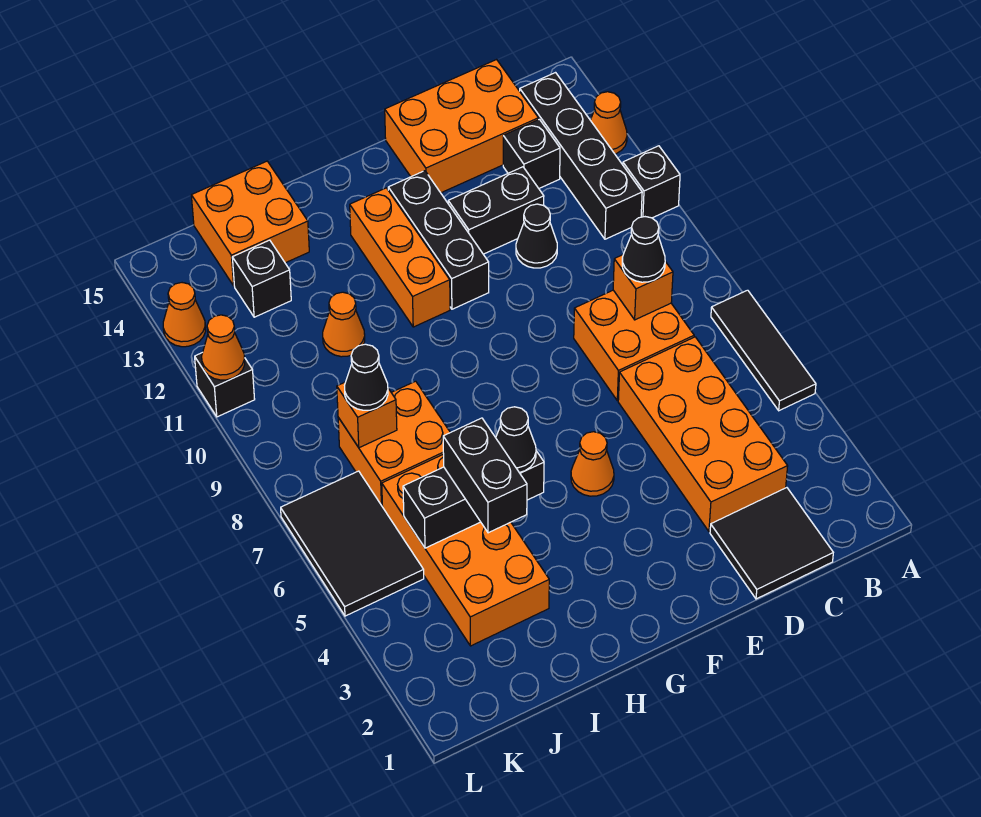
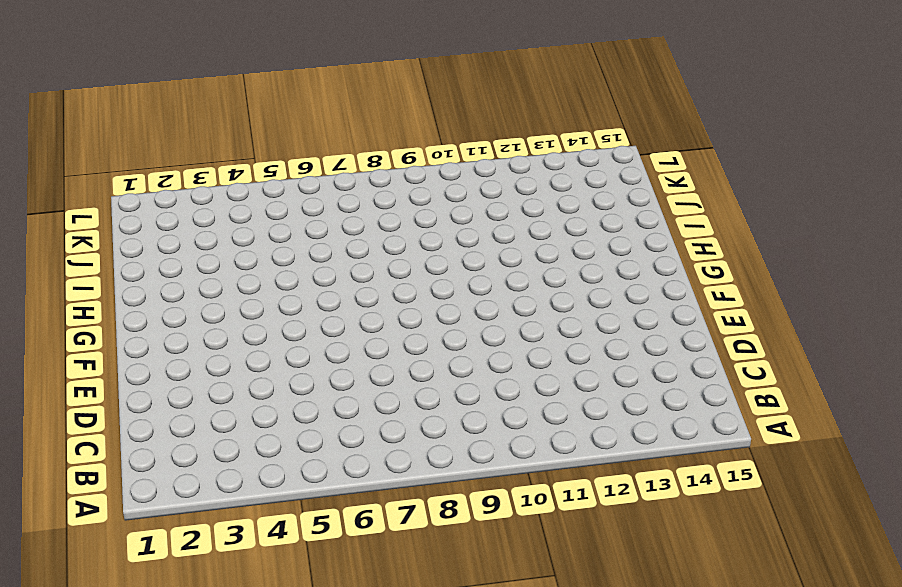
none -> black tile A5:A7 level 1
none -> black brick A11 level 1
none -> orange cone A13 level 1
none -> black brick B11:B14 level 1

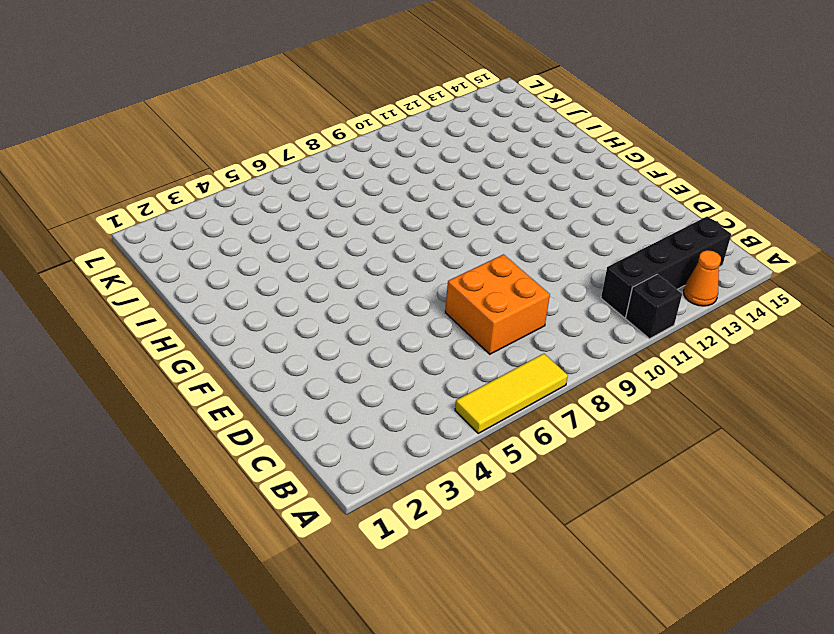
yellow tile A5:A7 level 1 -> black tile A5:A7 level 1
none -> black tile C1:D2 level 1
none -> orange brick C3:D6 level 1
none -> black brick C13 level 1
none -> orange brick C14:E15 level 1

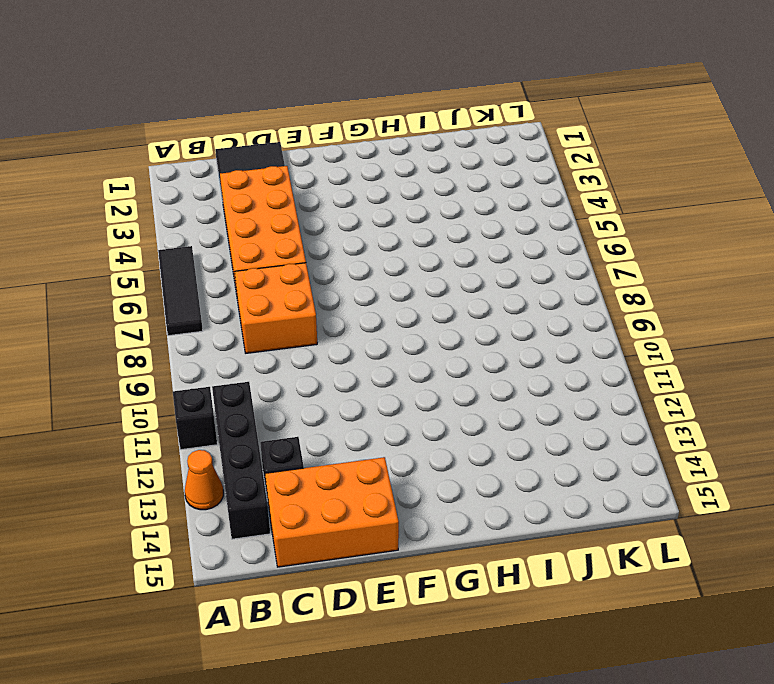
none -> black cone D11 level 1
none -> black brick D12:E12 level 1
none -> orange cone F5 level 1
none -> black brick F11:F13 level 1

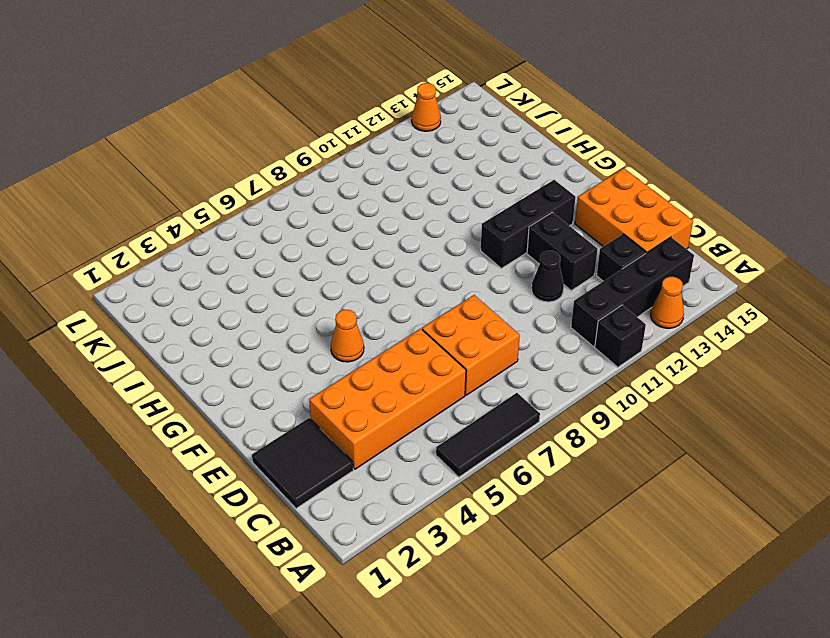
none -> orange brick G11:G13 level 1
none -> orange brick I3:J6 level 1
none -> orange brick I7:J8 level 1
none -> orange cone I11 level 1

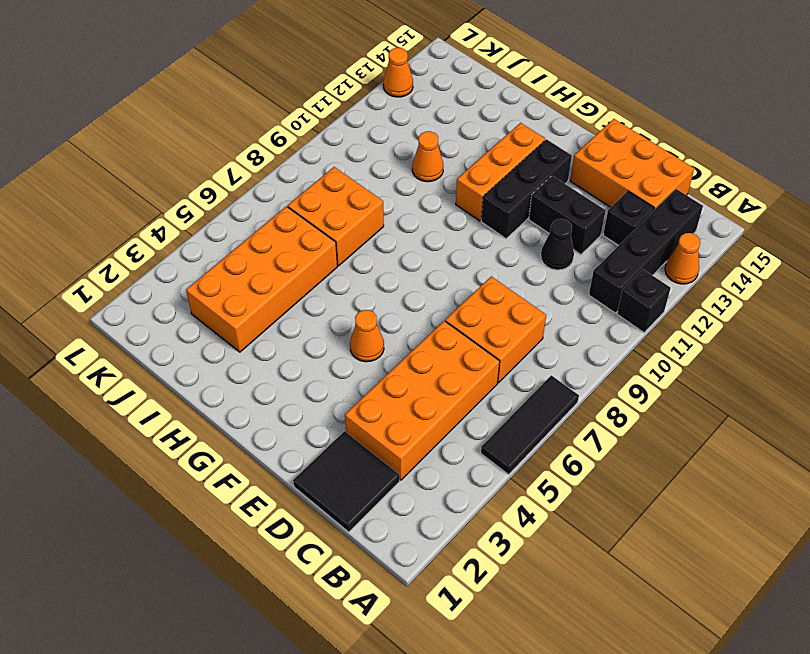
none -> orange brick I14:J15 level 1
none -> black brick J13 level 1
none -> black tile K5:L7 level 1
none -> black brick L11 level 1

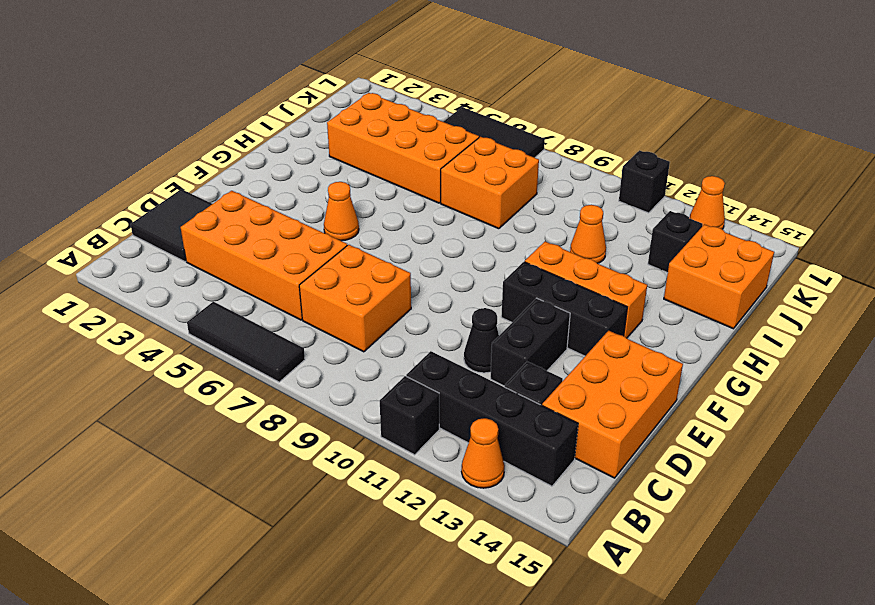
none -> orange brick C8 level 2
none -> black brick H5:J5 level 2
none -> orange brick J8 level 2
none -> orange cone L11 level 2

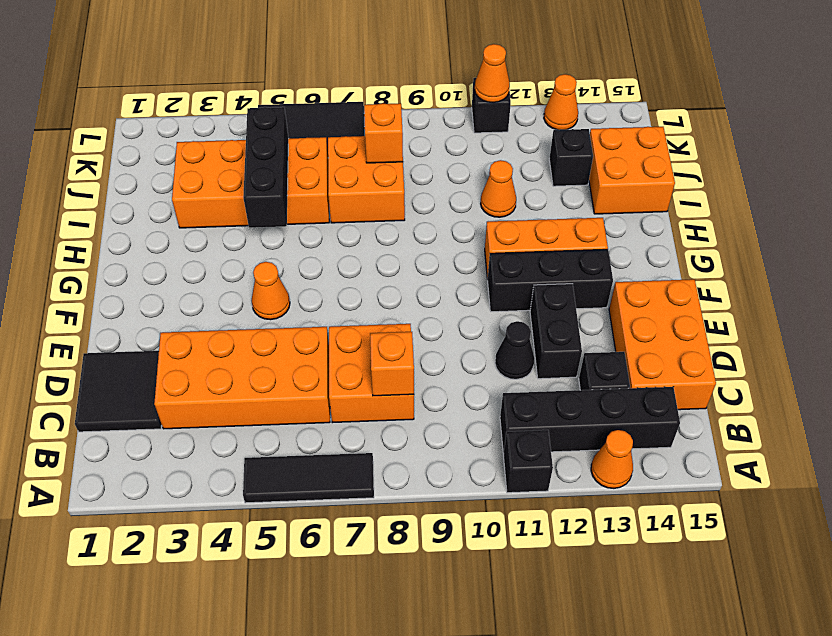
none -> black cone C8 level 3
none -> black cone H5 level 3
none -> black brick I4:I5 level 3
none -> black cone J8 level 3

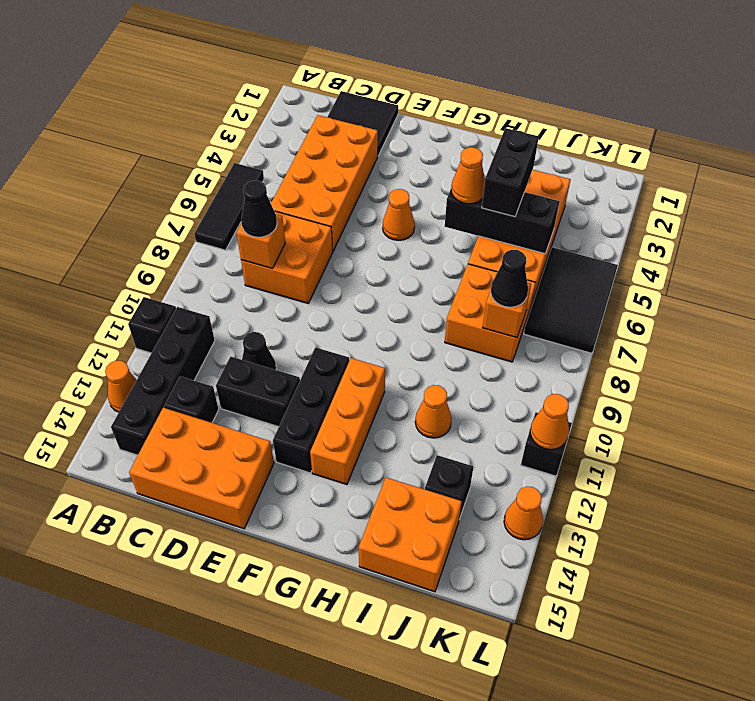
orange cone H5 level 3 -> black cone H5 level 3

